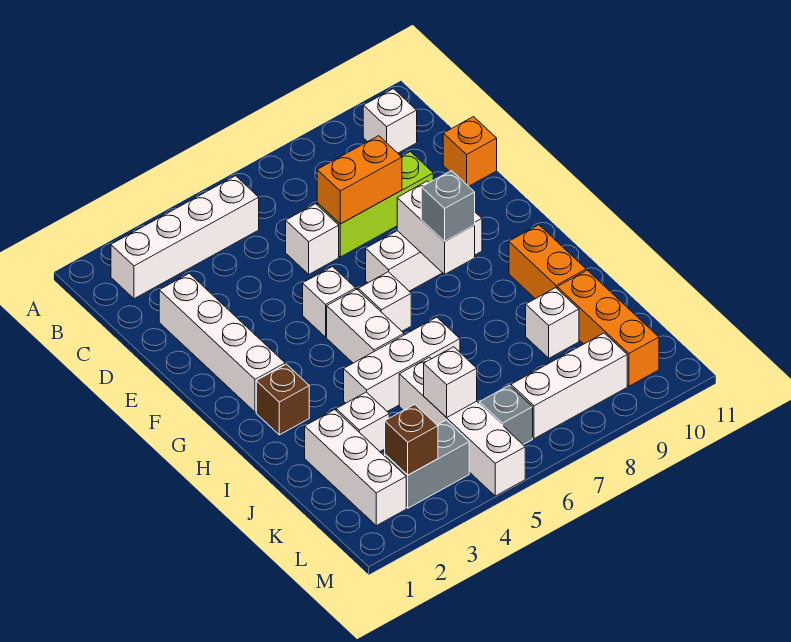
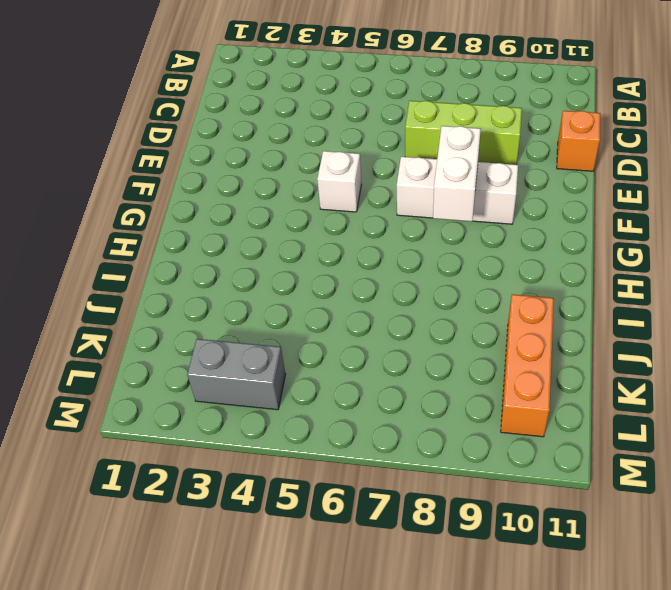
none -> white brick B2:B5 level 1
none -> white brick B10 level 1
none -> white brick D2:G2 level 1

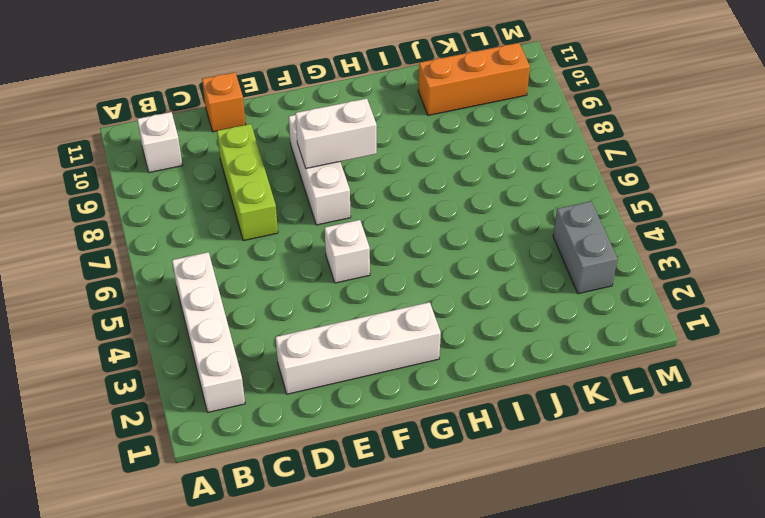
none -> white brick D6 level 1
none -> white brick G5:H5 level 1
none -> white brick G6 level 1

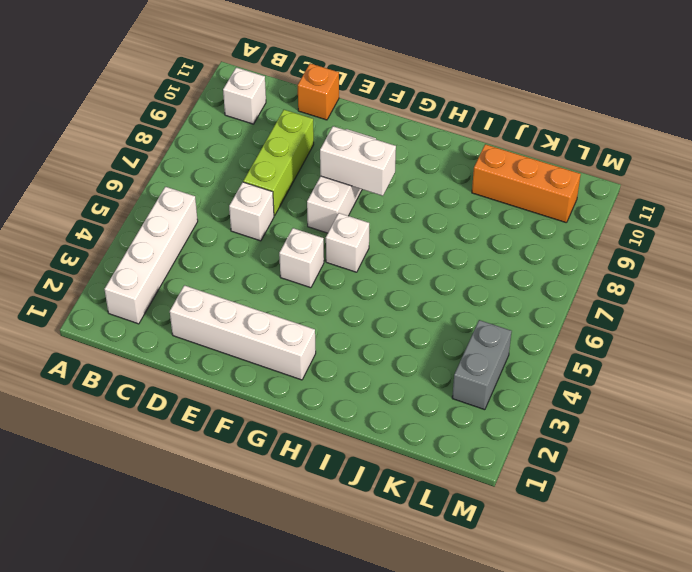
none -> white brick G5:H5 level 1
none -> brown brick H2 level 1
none -> orange brick H10:I10 level 1

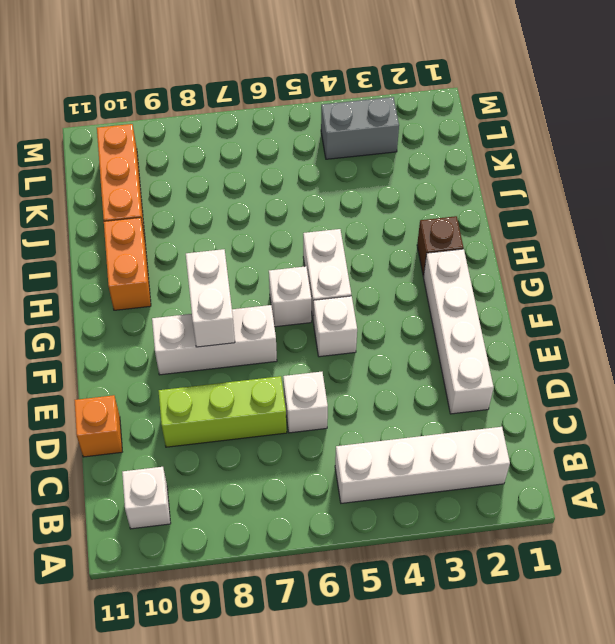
none -> white brick I4:I6 level 1
none -> white brick J2:L2 level 1
none -> white brick J3 level 1

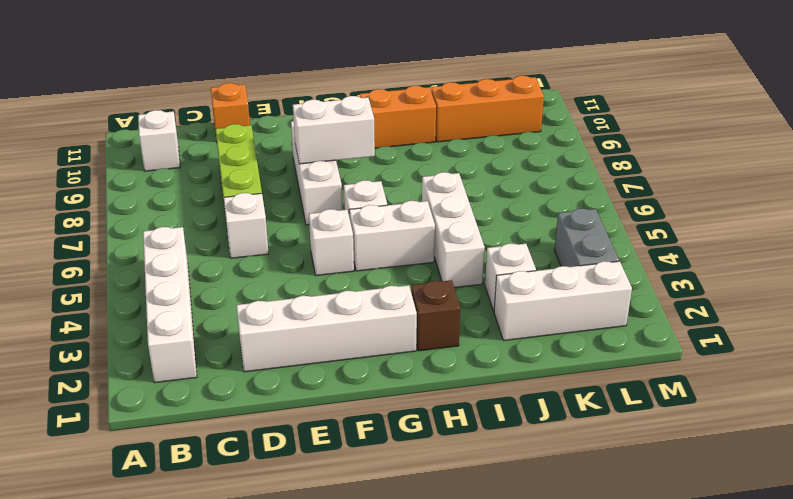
none -> white brick J5:M5 level 1
none -> white brick J9 level 1
none -> grey brick L6 level 1

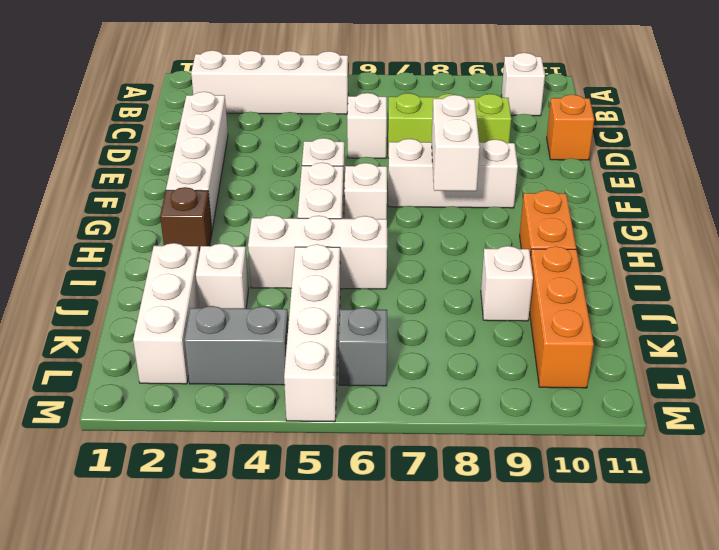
none -> white brick L7:L9 level 1
none -> orange brick D7:D8 level 2
none -> white brick K5 level 2

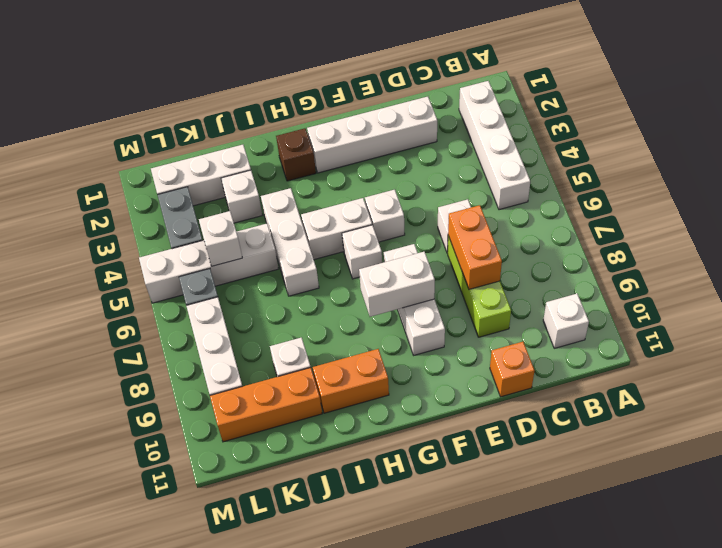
none -> brown brick L3 level 2
none -> grey brick G8 level 3

